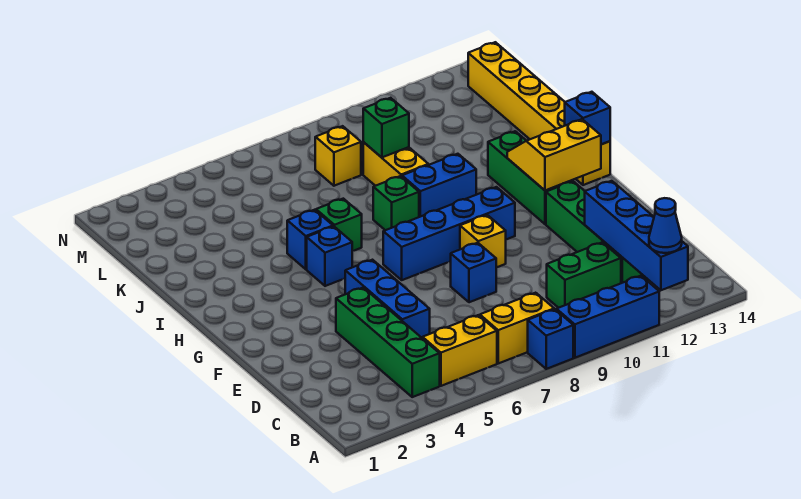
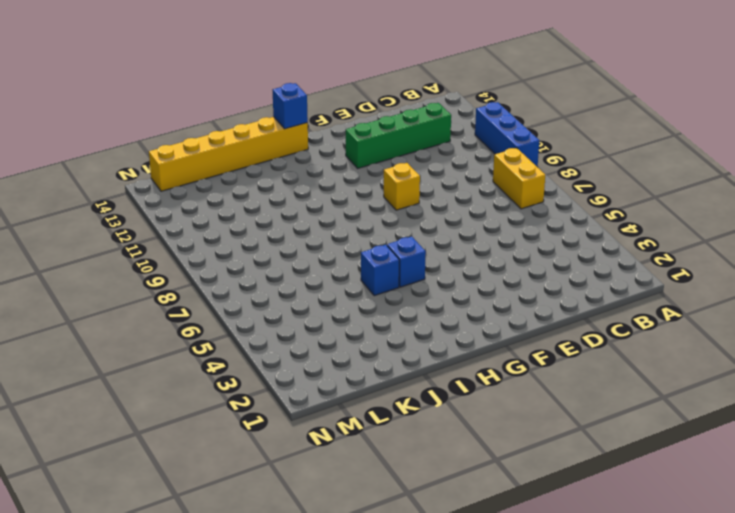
none -> blue brick A8 level 1
none -> green brick B4:E4 level 1
none -> yellow brick B5:B6 level 1

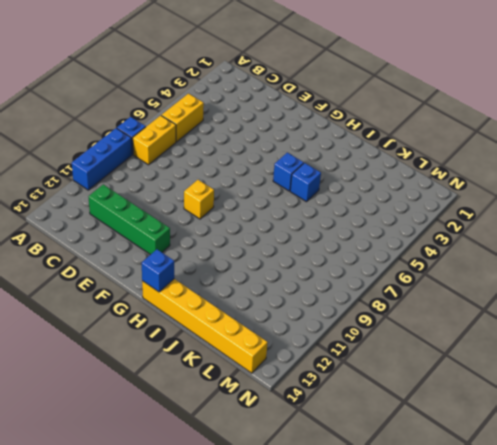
none -> green brick B4:E4 level 1
none -> green brick C10:C11 level 1
none -> blue brick D5:F5 level 1

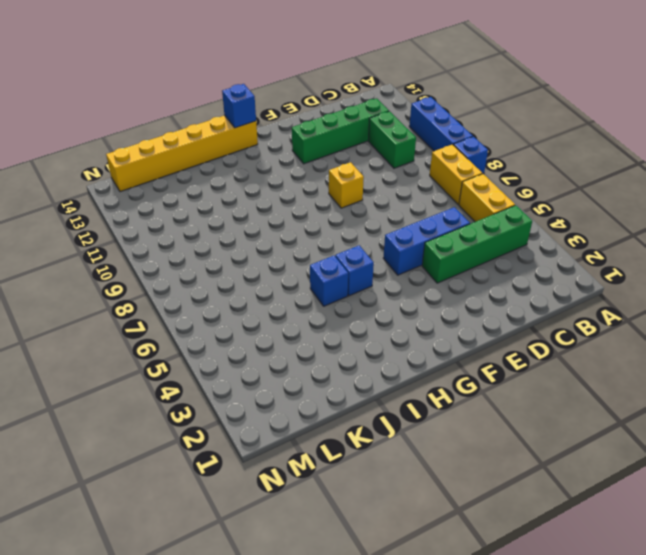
none -> blue brick E8 level 1
none -> blue brick G7:G10 level 1
none -> green brick G12:I12 level 1

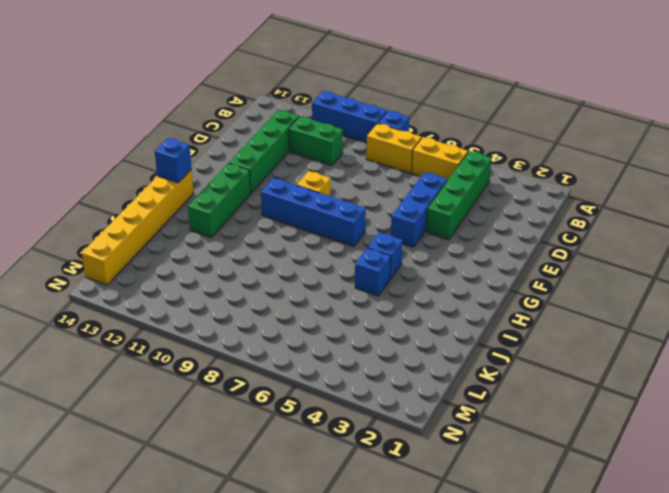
none -> blue brick E8 level 1
none -> green brick I6 level 1
none -> green brick I8 level 1

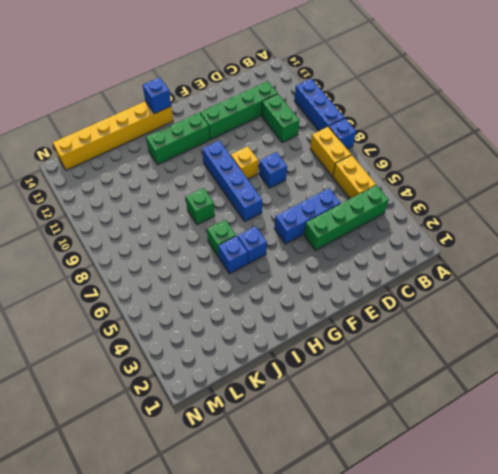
none -> blue brick I9:I10 level 1
none -> yellow brick J9:K9 level 1
none -> yellow brick L8 level 1

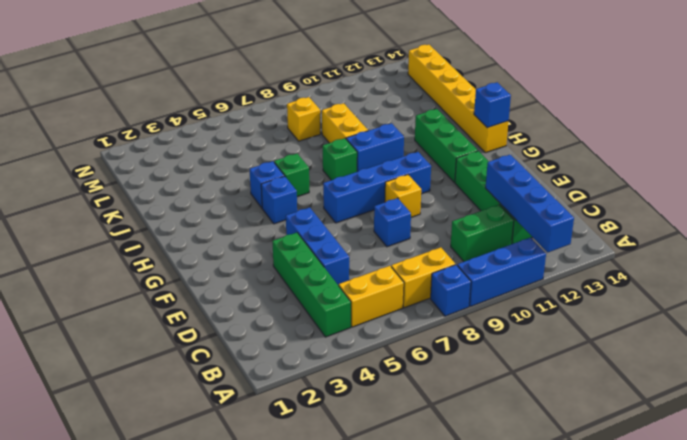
none -> yellow slope G12:H13 level 2 top G
none -> green brick K9 level 2
none -> blue cone A12 level 3

